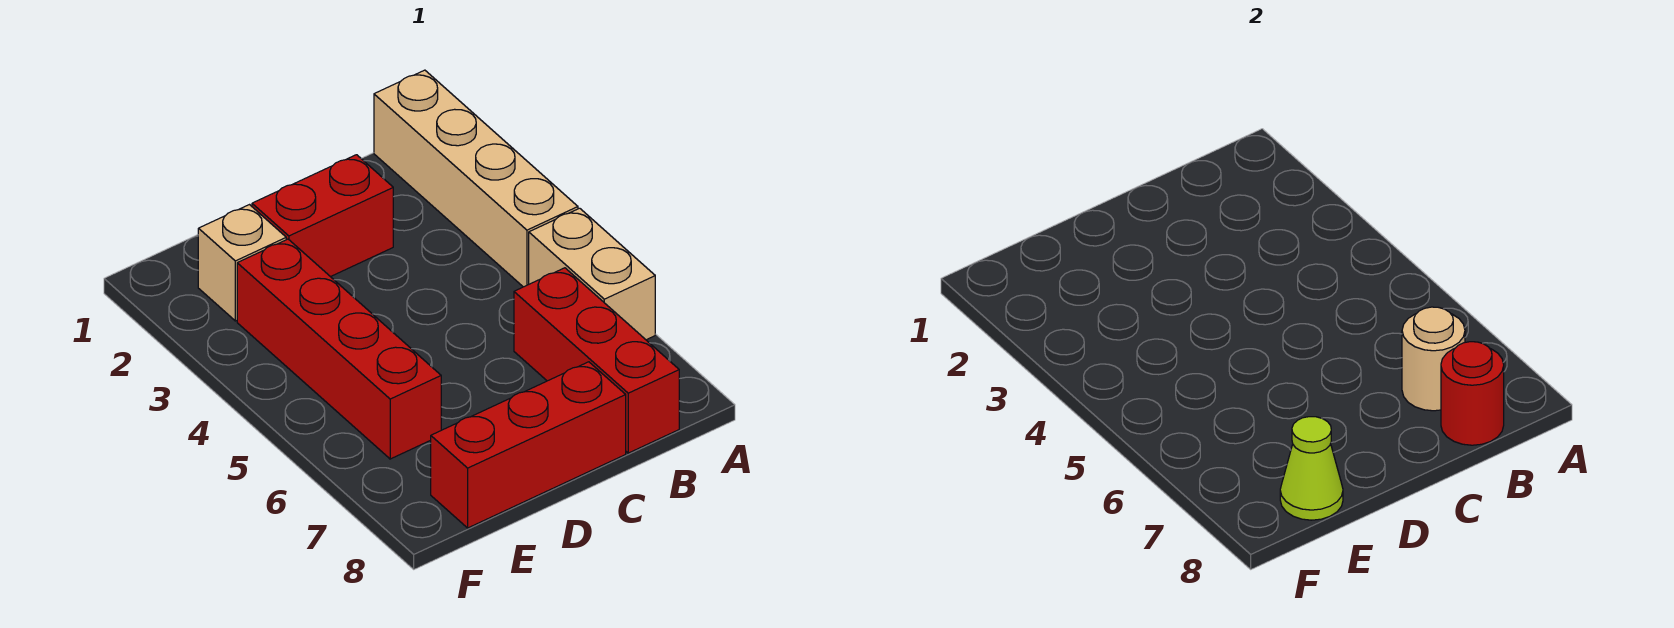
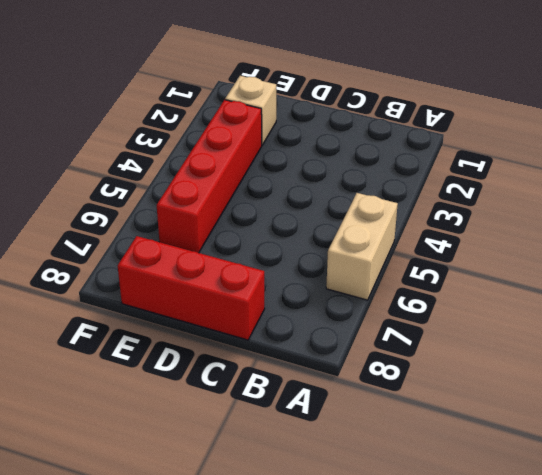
none -> tan brick A1:A4 level 1
none -> red brick B6:B8 level 1

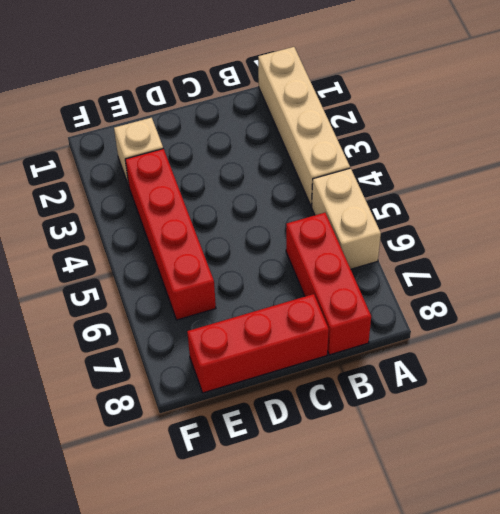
none -> red brick C2:D2 level 1
none -> tan round brick B7 level 2

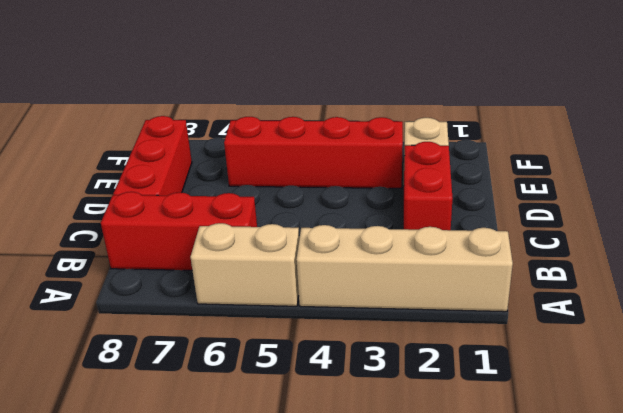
none -> tan round brick B7 level 2
none -> red round brick B8 level 2

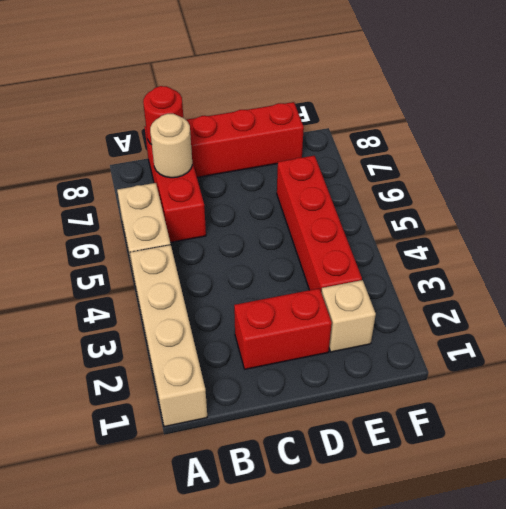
none -> lime cone E8 level 2

